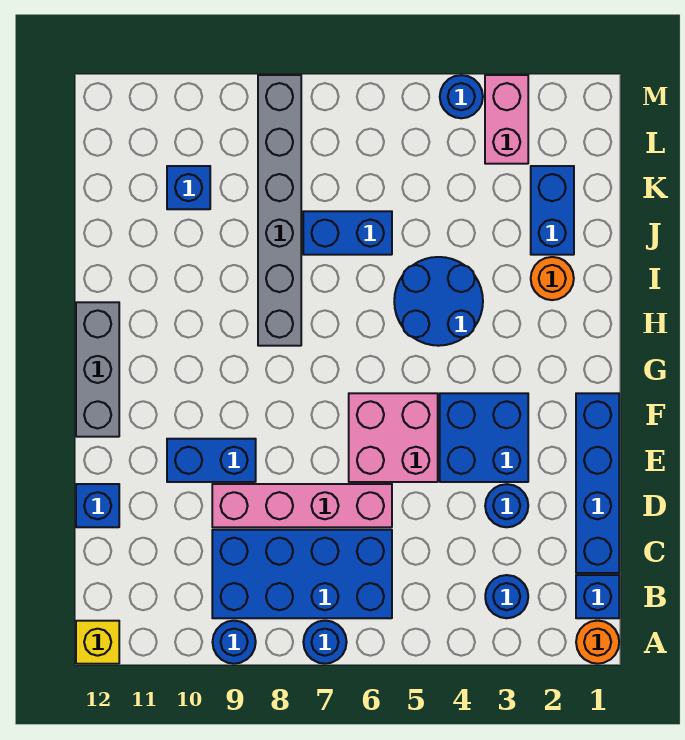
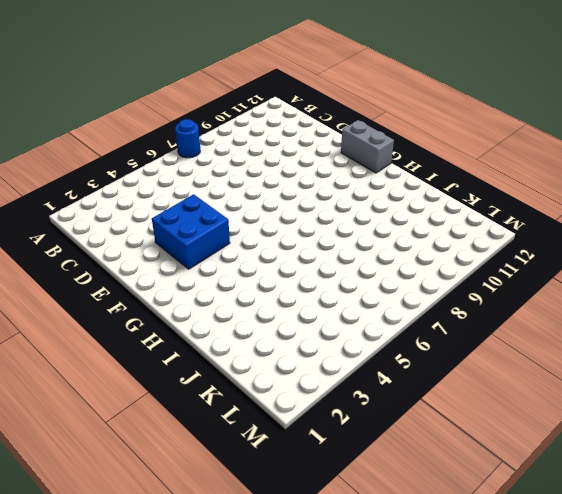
grey brick F12:G12 level 1 -> grey brick F12:H12 level 1
none -> orange round brick A1 level 1
none -> blue round brick A9 level 1
none -> yellow brick A12 level 1

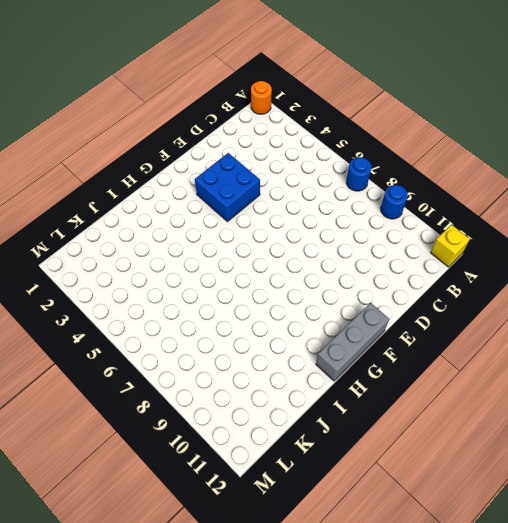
none -> blue brick B1 level 1
none -> blue round brick B3 level 1
none -> blue brick B6:C9 level 1

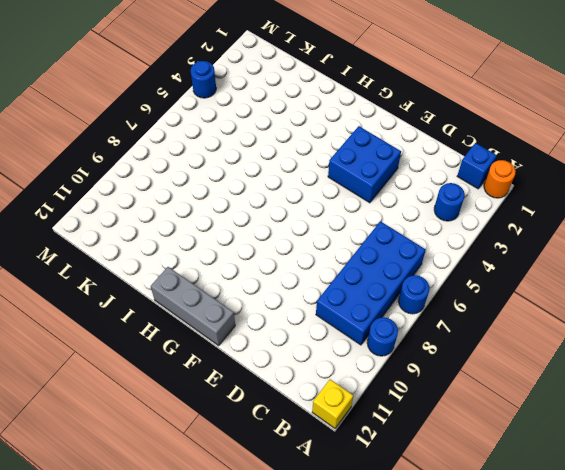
none -> blue brick C1:F1 level 1
none -> blue round brick D3 level 1
none -> pink brick D6:D9 level 1

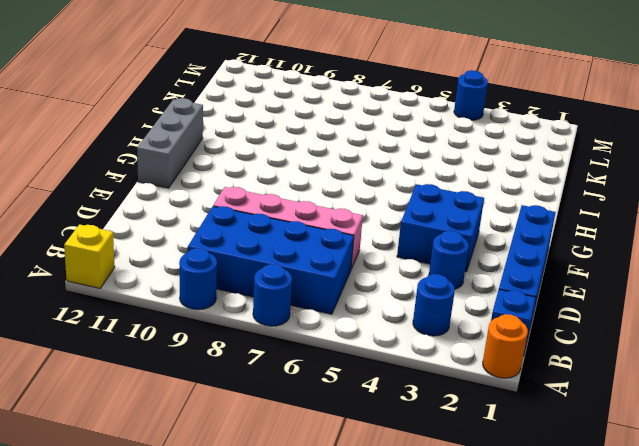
none -> blue brick D12 level 1
none -> pink brick E5:F6 level 1
none -> blue brick E9:E10 level 1

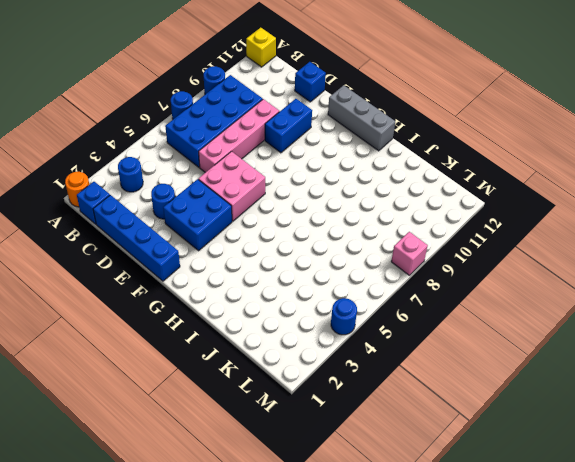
pink brick M8 level 1 -> grey brick H8:M8 level 1
none -> blue round brick H4:I5 level 1
none -> orange round brick I2 level 1
none -> blue brick J2:K2 level 1

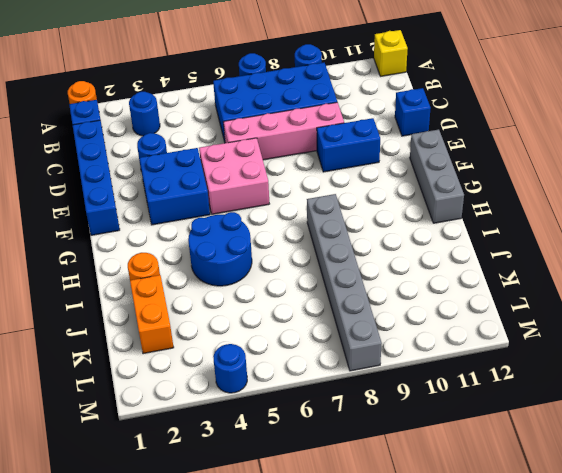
orange brick J2:K2 level 1 -> blue brick J2:K2 level 1
none -> blue brick J6:J7 level 1
none -> blue brick K10 level 1
none -> pink brick L3:M3 level 1

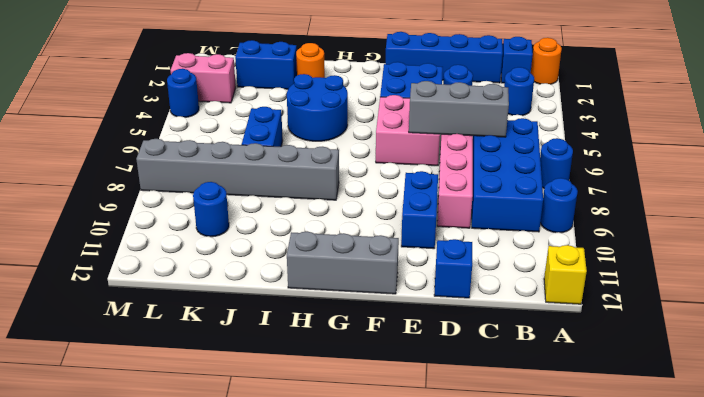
grey brick C6:E6 level 2 -> none
blue round brick K10 level 1 -> blue brick K10 level 1

